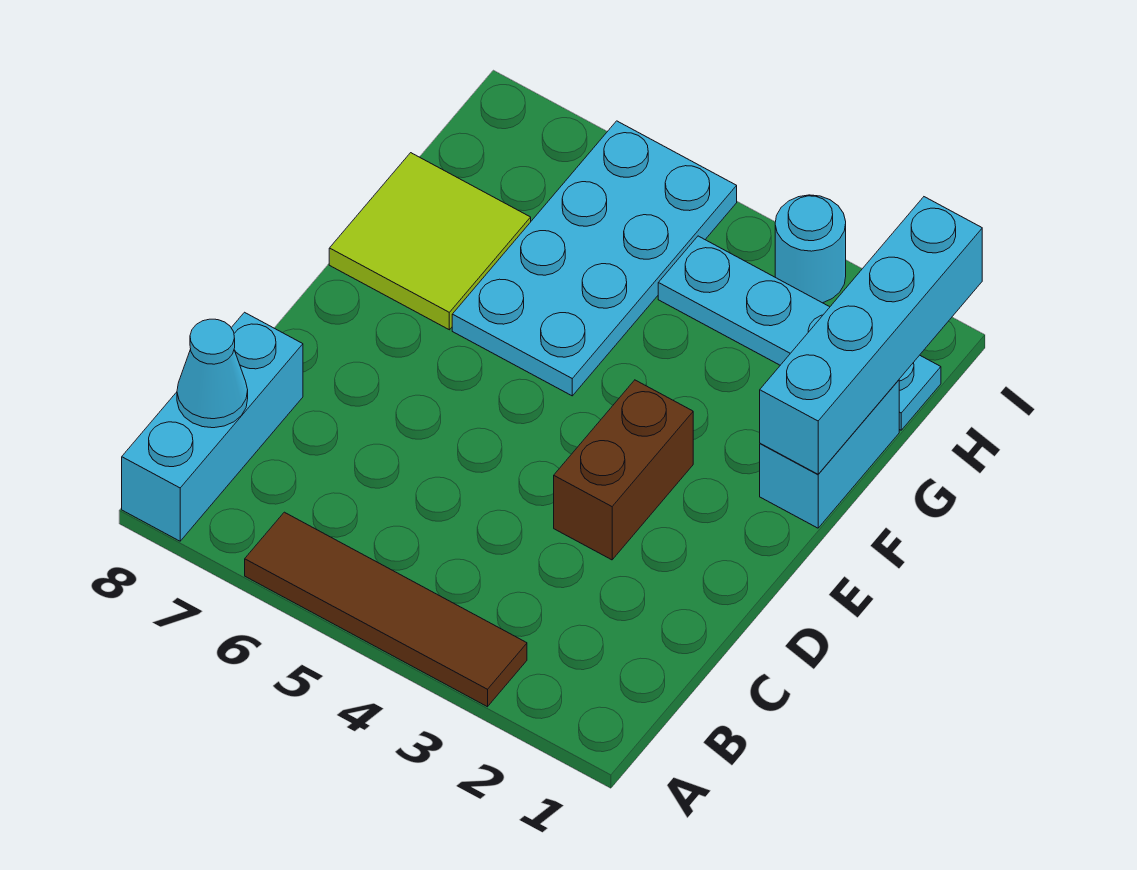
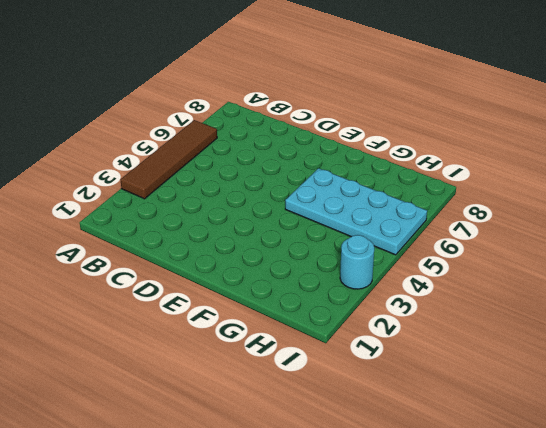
none -> cyan brick A8:C8 level 1
none -> brown brick D3:E3 level 1

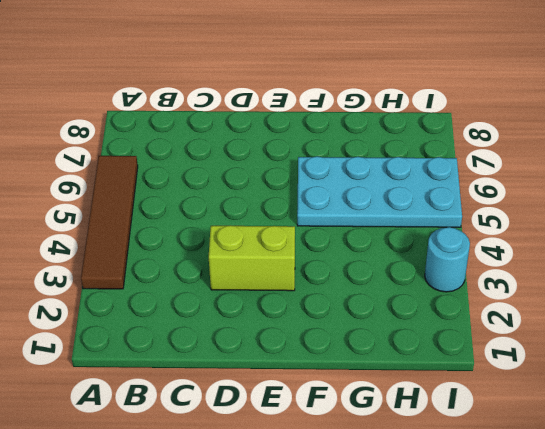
lime brick D3:E3 level 1 -> brown brick D3:E3 level 1
none -> cyan brick A8:C8 level 1
none -> cyan brick F1:G1 level 1

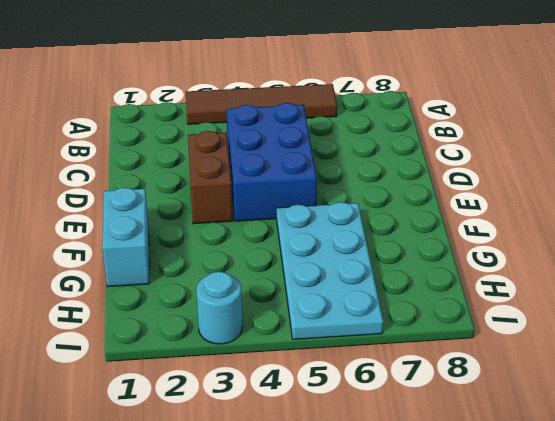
blue brick C4:E5 level 1 -> none
none -> cyan brick A8:C8 level 1
none -> lime tile F7:G8 level 1

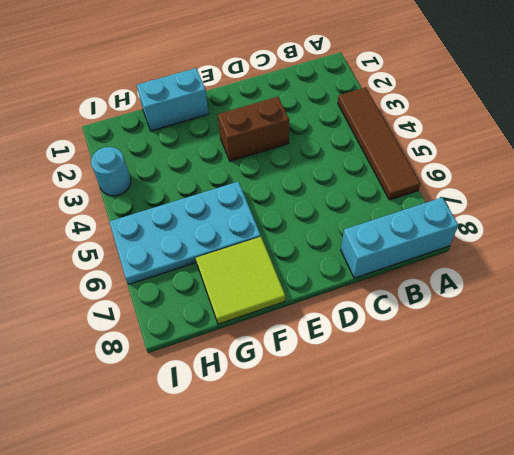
none -> cyan plate H1:H4 level 1
none -> cyan cone B8 level 2

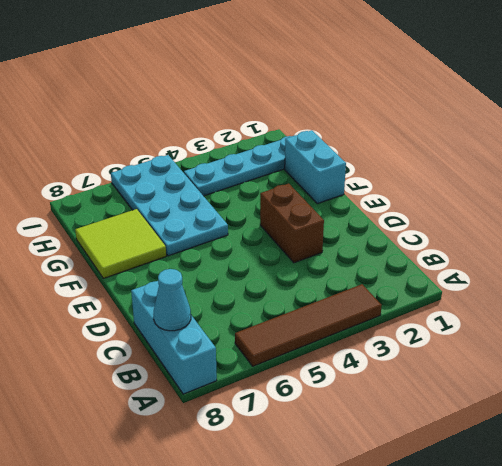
none -> cyan round brick I3 level 1
none -> cyan brick F1:I1 level 2

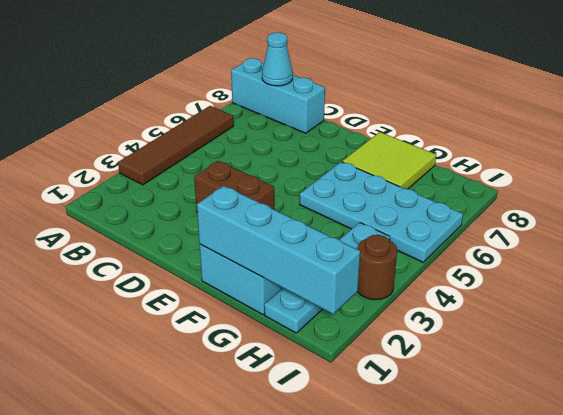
brown round brick I3 level 1 -> cyan round brick I3 level 1

